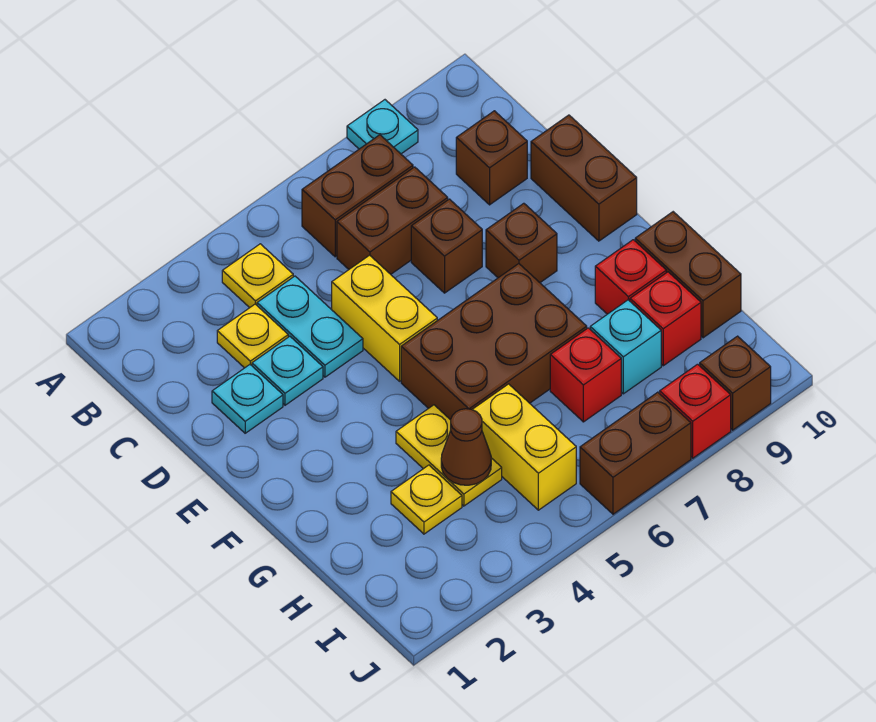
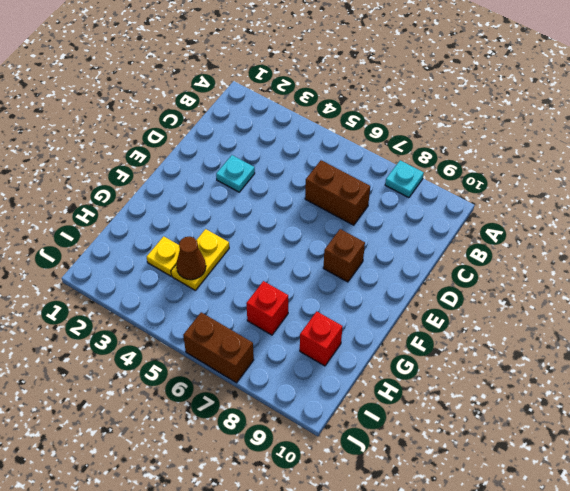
none -> yellow plate B4 level 1
none -> brown brick B6:B7 level 1
none -> yellow plate C3 level 1

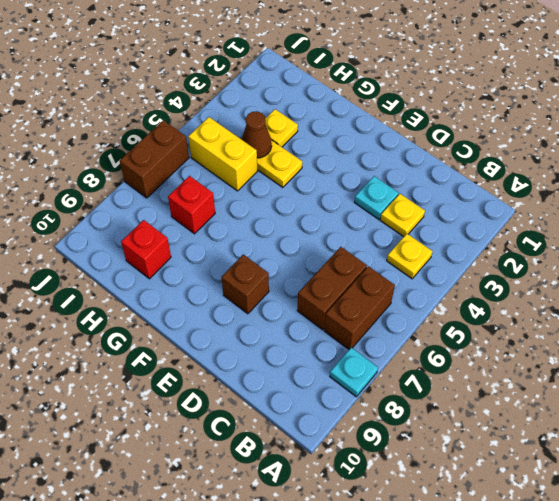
none -> cyan plate C4:D4 level 1
none -> brown brick C9 level 1
none -> cyan plate D2 level 1

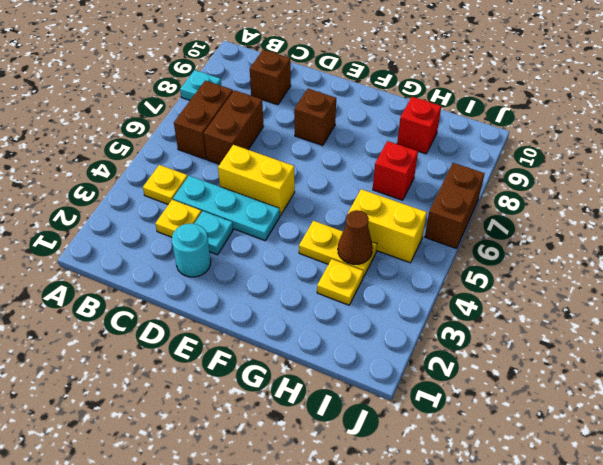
cyan plate C4:E4 level 1 -> cyan plate C4:D4 level 1
cyan round brick D2 level 1 -> cyan plate D2 level 1
none -> brown brick D7 level 1
none -> brown brick D10:E10 level 1
none -> brown brick F5:G7 level 1

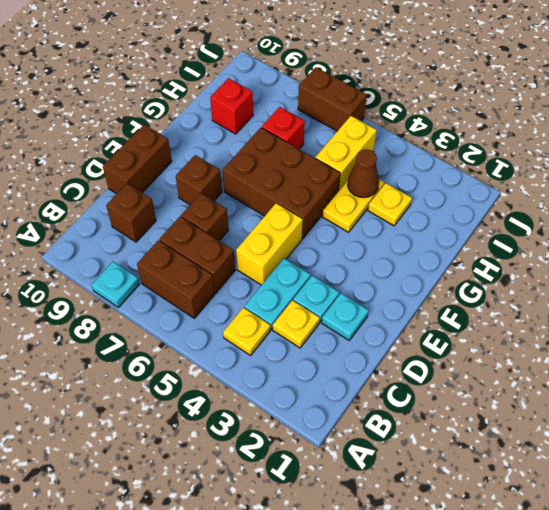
none -> red brick G9 level 1
none -> brown brick G10:H10 level 1
none -> cyan brick H8 level 1

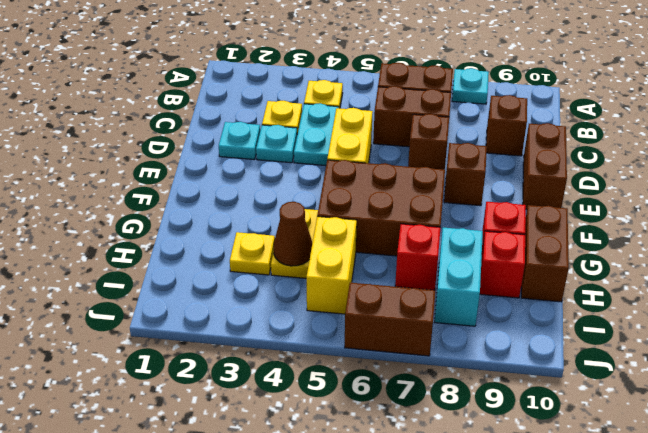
cyan brick H8:I8 level 1 -> cyan brick H8 level 1
none -> red brick J8 level 1
none -> brown brick J9 level 1

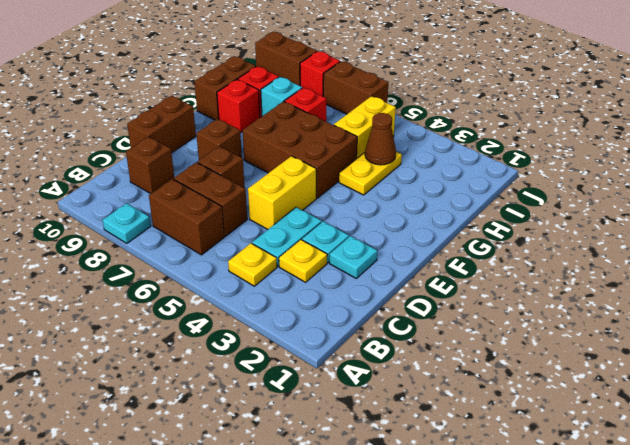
brown brick J9:J10 level 1 -> brown brick J9 level 1
none -> yellow plate H3 level 1

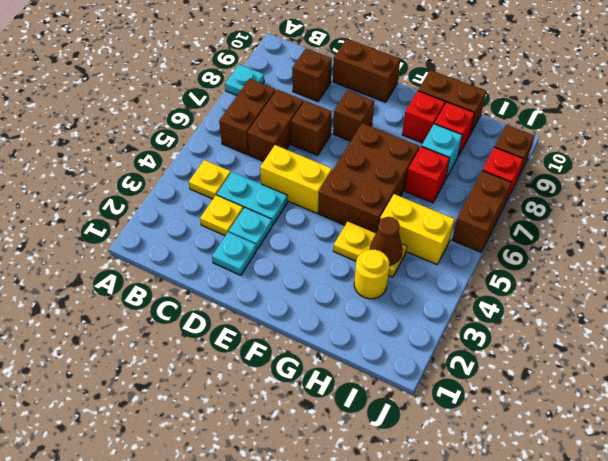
yellow round brick H3 level 1 -> yellow plate H3 level 1

